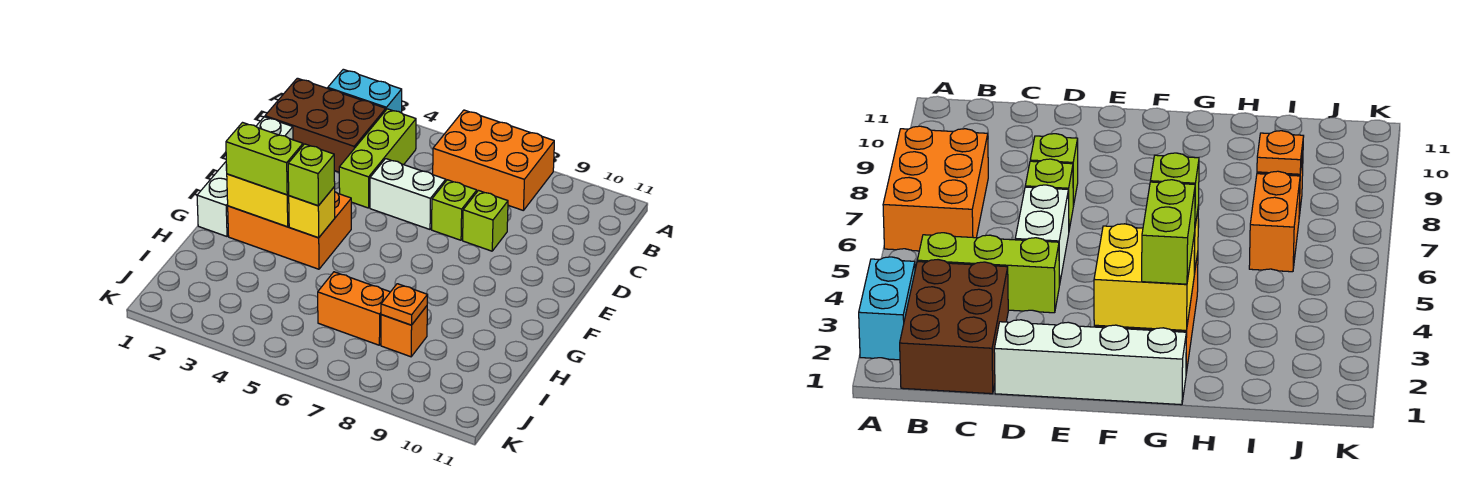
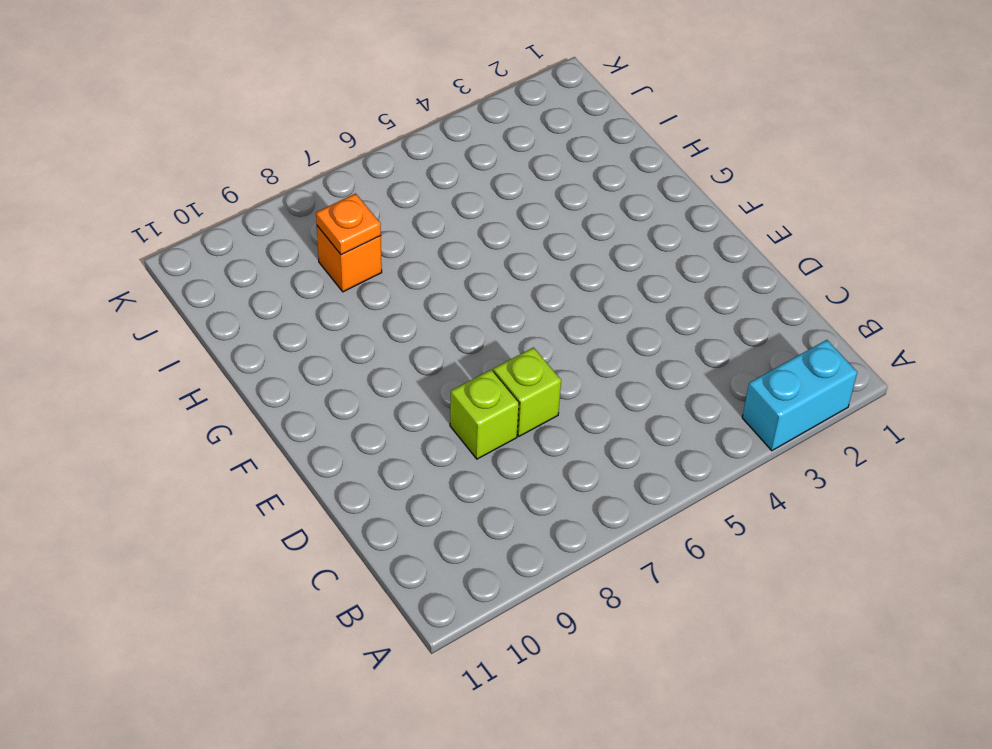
none -> orange brick A6:B8 level 1
none -> brown brick B1:C3 level 1
none -> lime brick B4:D4 level 1

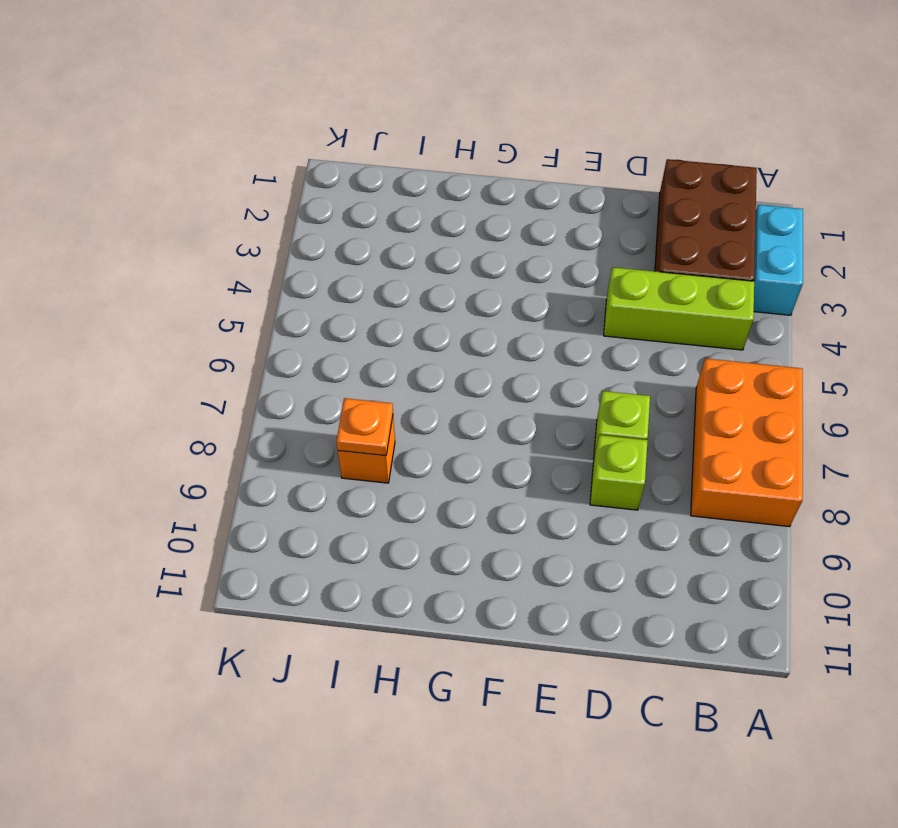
none -> white brick D1:G1 level 1
none -> white brick D5:D6 level 1
none -> orange brick F2:G4 level 1

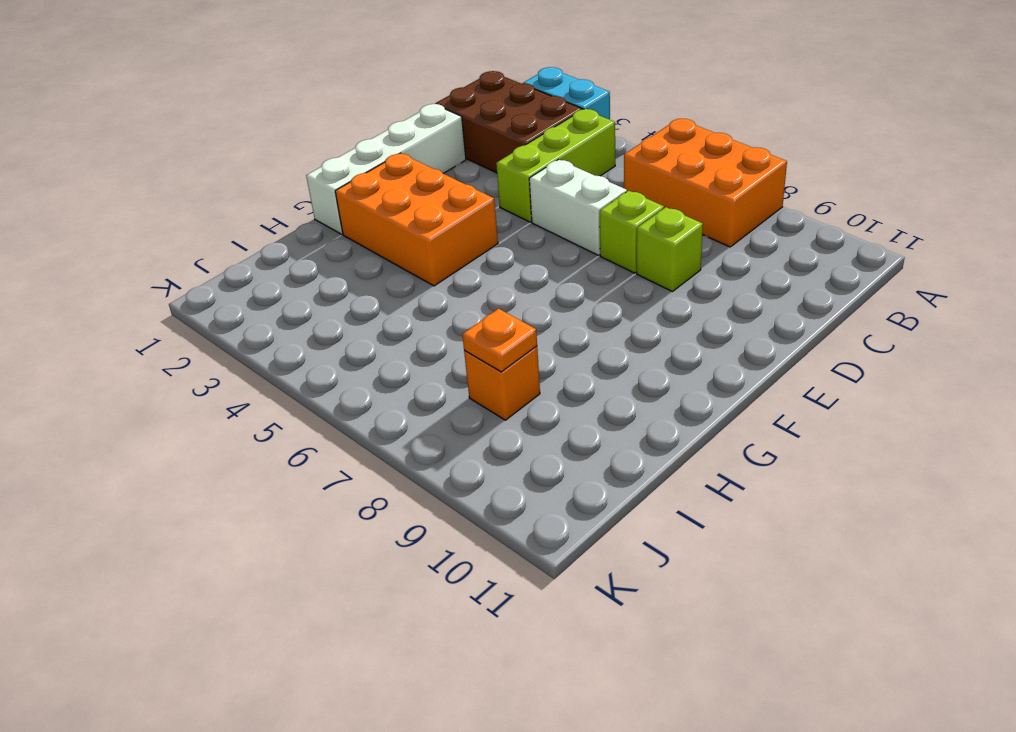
none -> orange brick I6:I7 level 1
none -> yellow brick F2:G3 level 2
none -> yellow brick G4 level 2

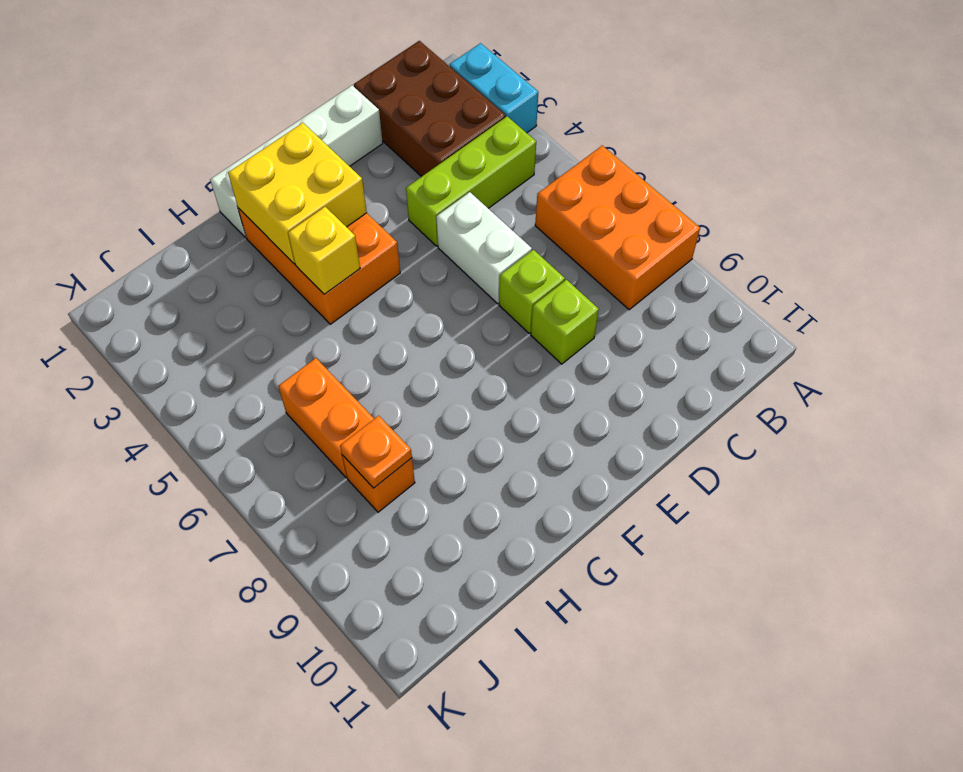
none -> lime brick G2:G3 level 3
none -> lime brick G4 level 3

